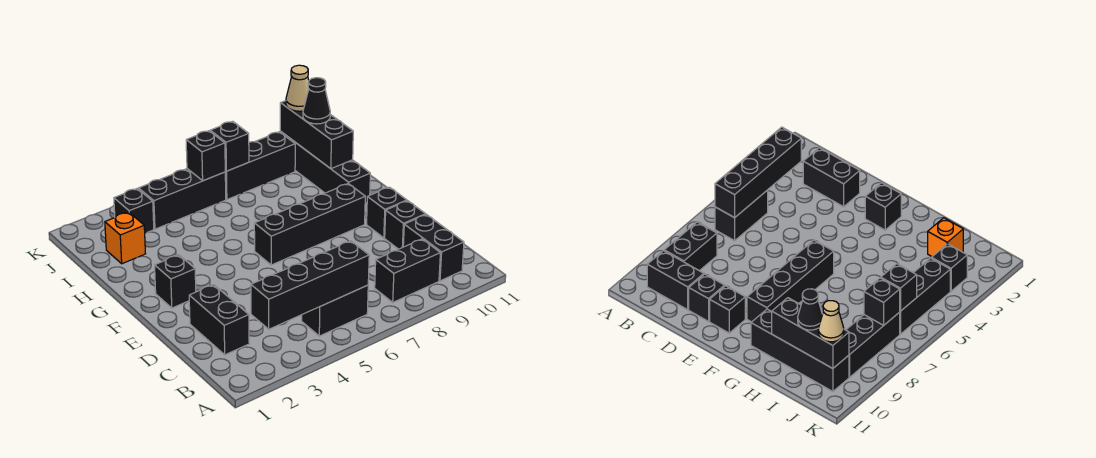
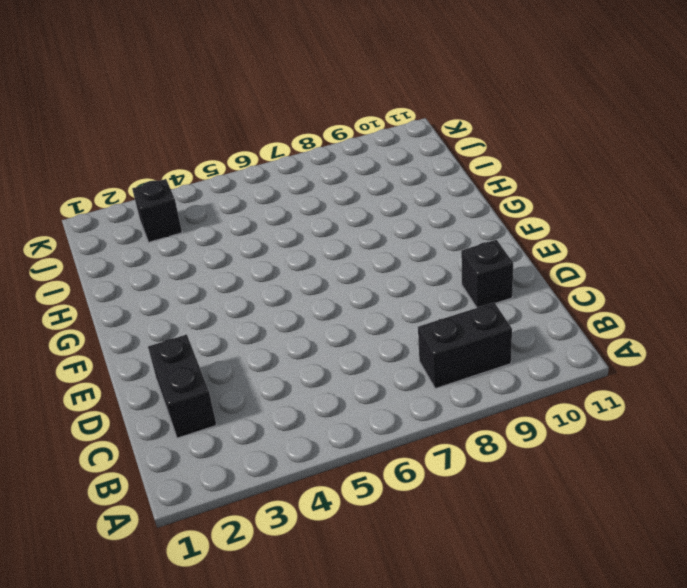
none -> black brick B5:B6 level 1
none -> black brick B10:C10 level 1
none -> black brick E10 level 1

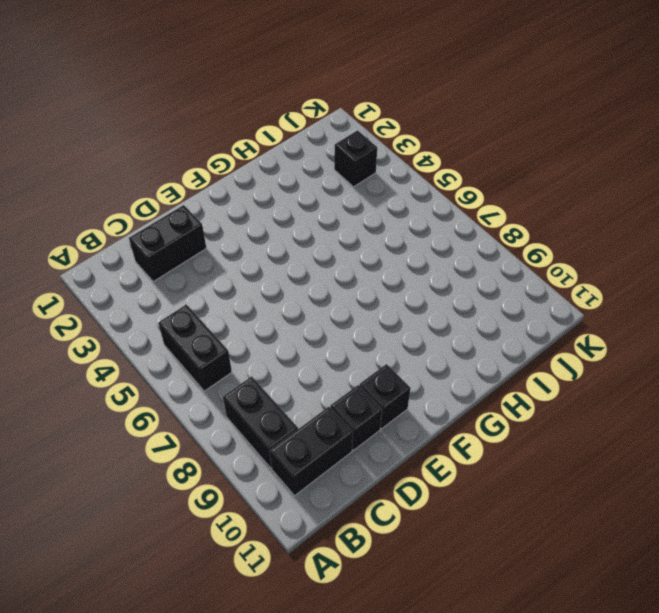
none -> black brick F2 level 1
none -> black brick F6:F9 level 1
none -> black brick G10:J10 level 1

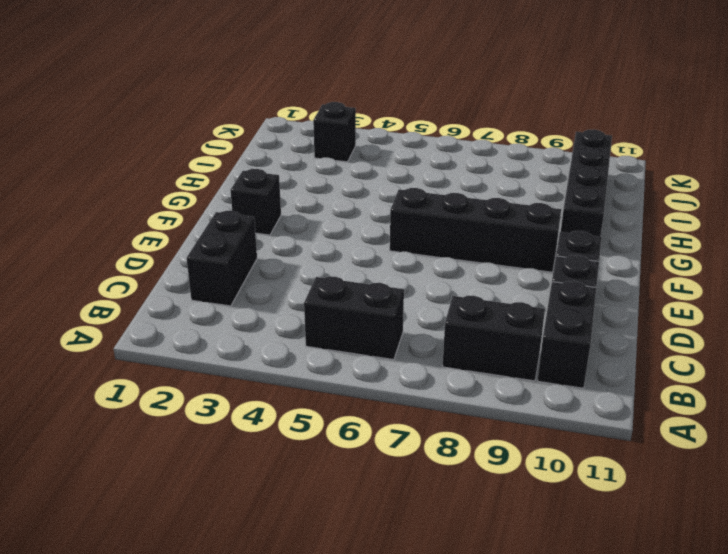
none -> orange brick I2 level 1
none -> black brick J4:J6 level 1
none -> black brick J7:J9 level 1

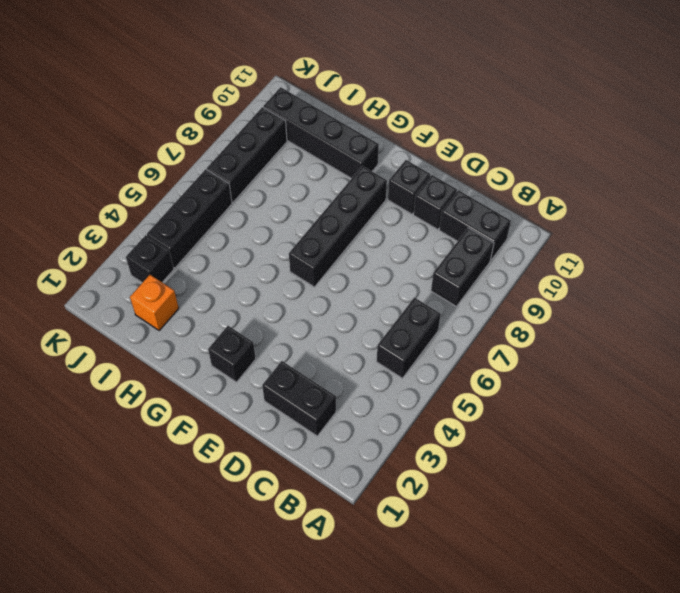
none -> black brick B3:B6 level 2
none -> black brick H10:J10 level 2
none -> black brick J6 level 2

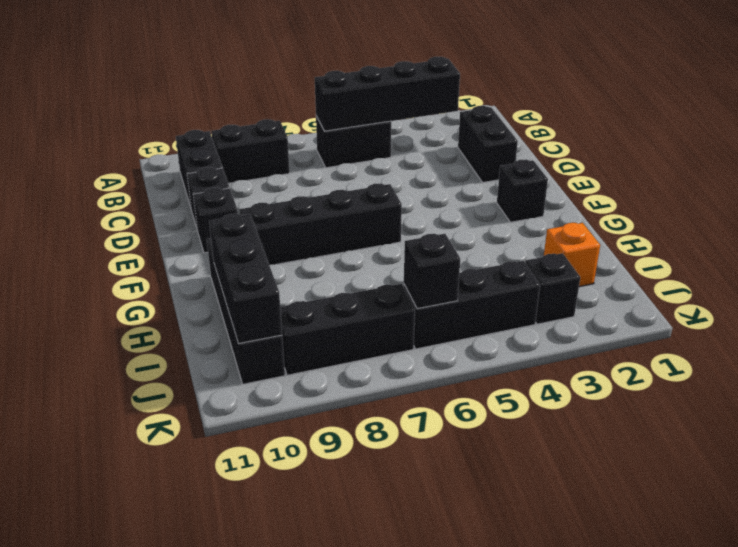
none -> black brick J7 level 2
none -> black cone I10 level 3
none -> tan cone J10 level 3

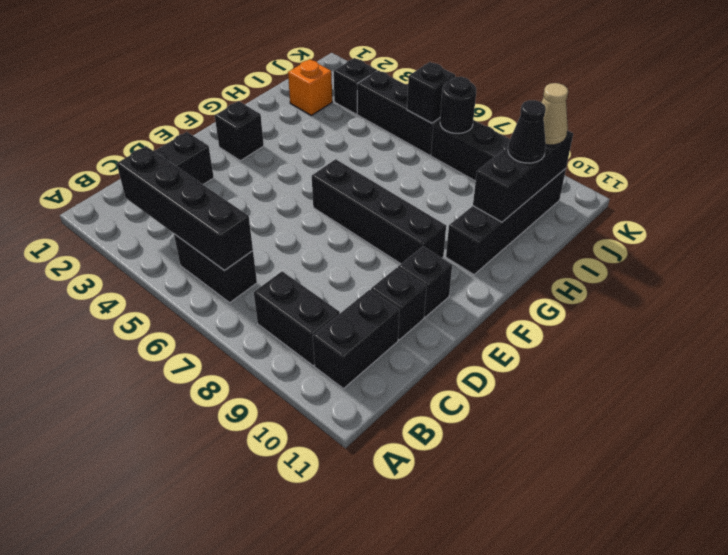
black round brick J7 level 2 -> black brick J7 level 2

